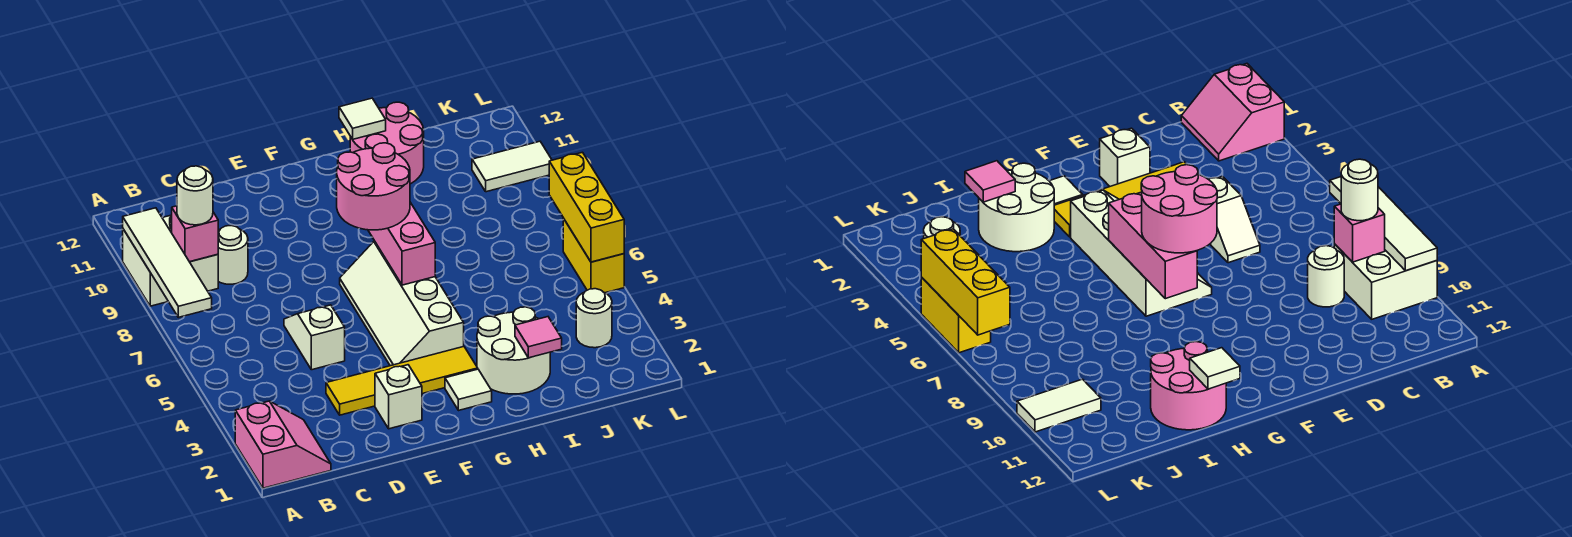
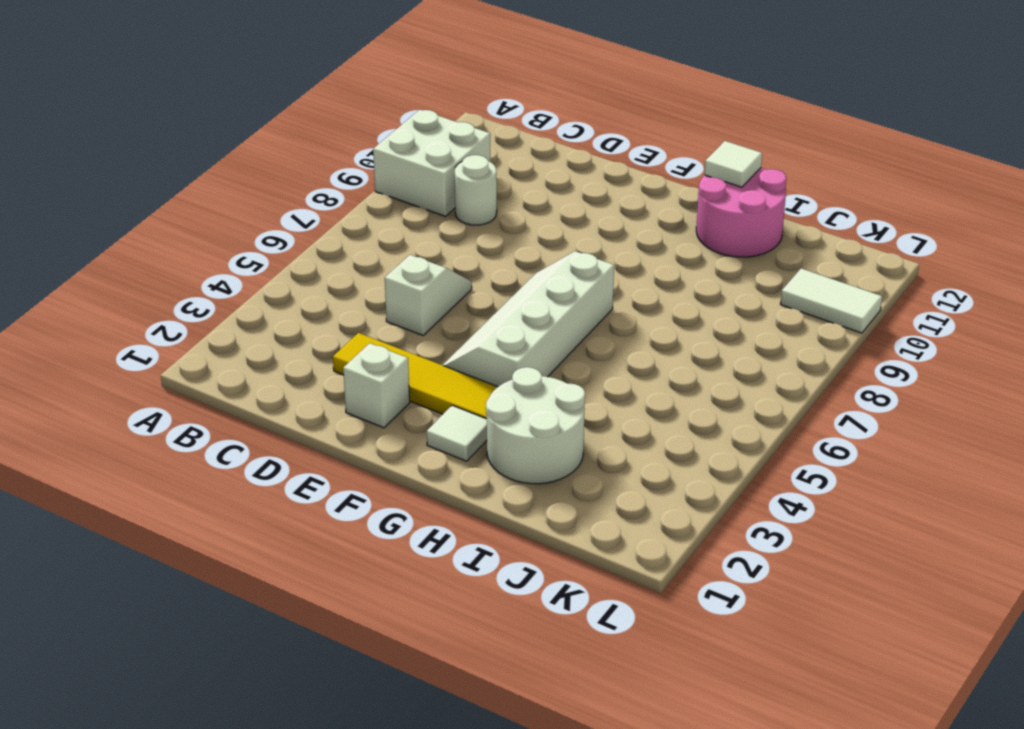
none -> pink slope A1:B2 level 1 top A
none -> white round brick K3 level 1
none -> yellow brick L5:L6 level 1

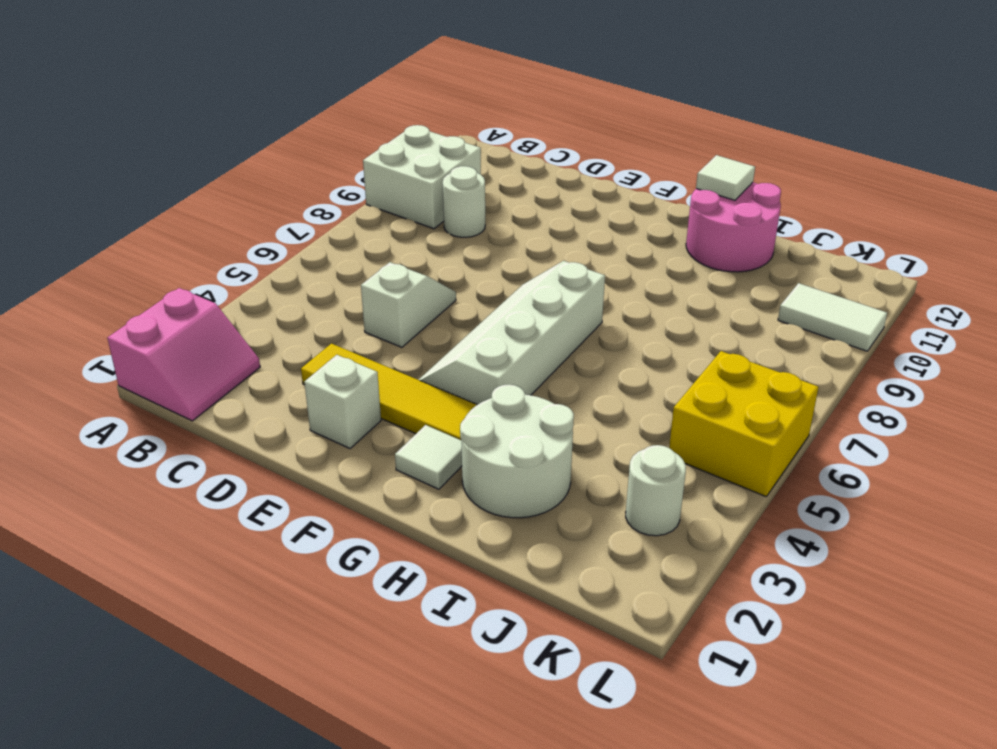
yellow brick K5:L6 level 1 -> yellow brick L5:L6 level 1
none -> white tile A7:A10 level 2
none -> pink brick B9 level 2
none -> pink brick G6:G8 level 2

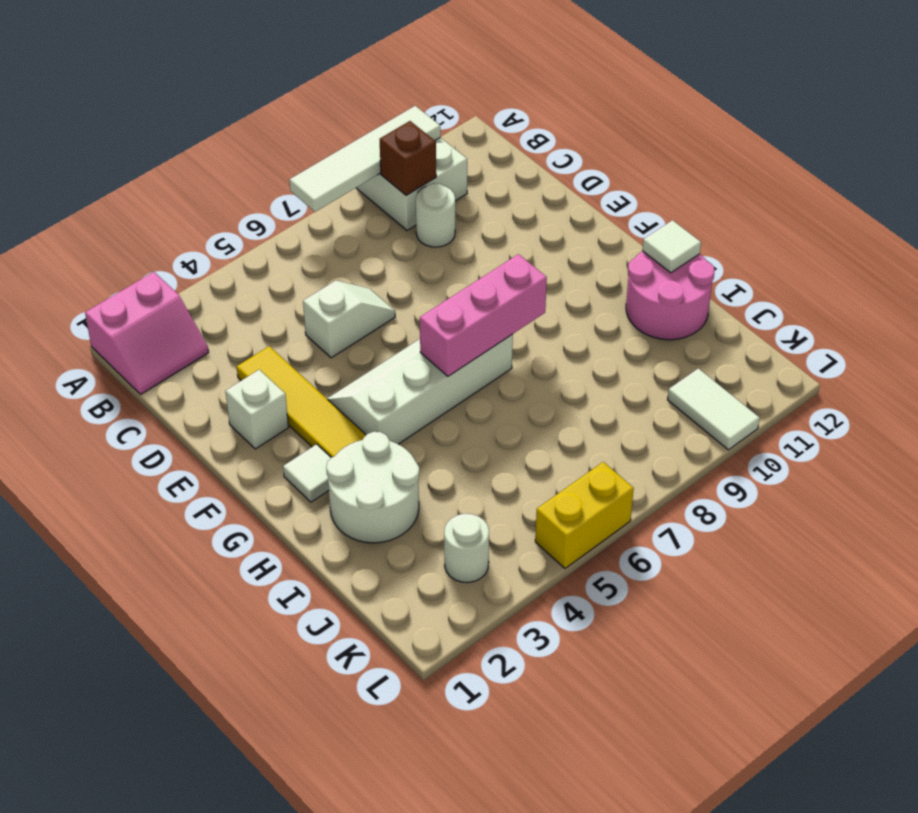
brown brick B9 level 2 -> pink brick B9 level 2
none -> pink tile I2 level 2
none -> yellow brick L5:L7 level 2
none -> white round brick B9 level 3

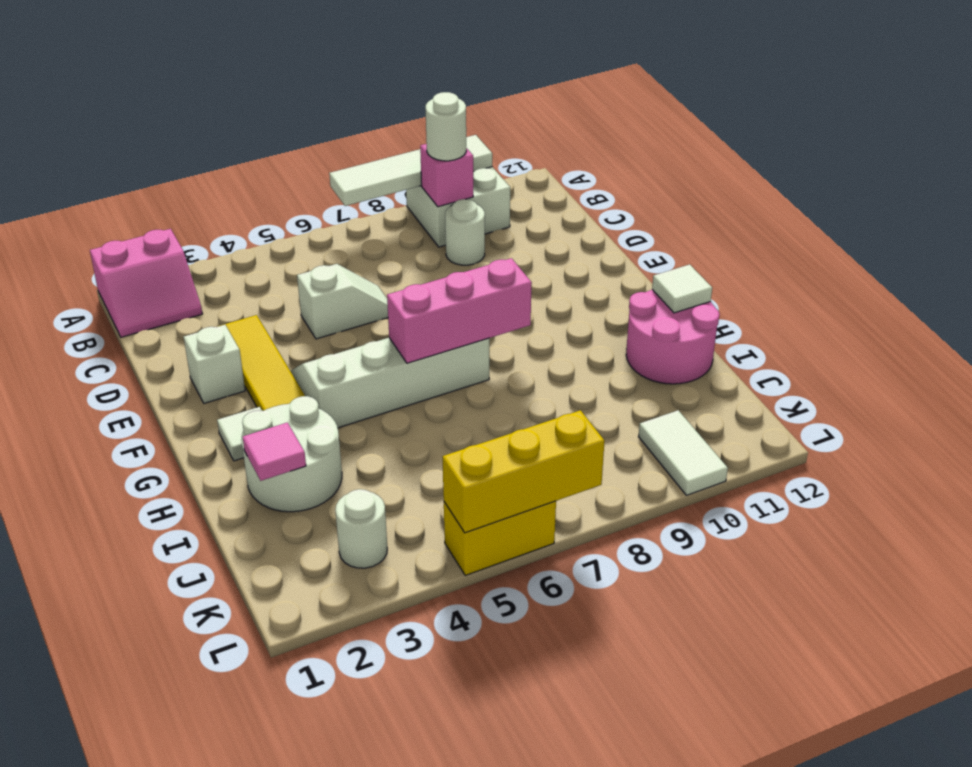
none -> pink round brick F7:G8 level 3

